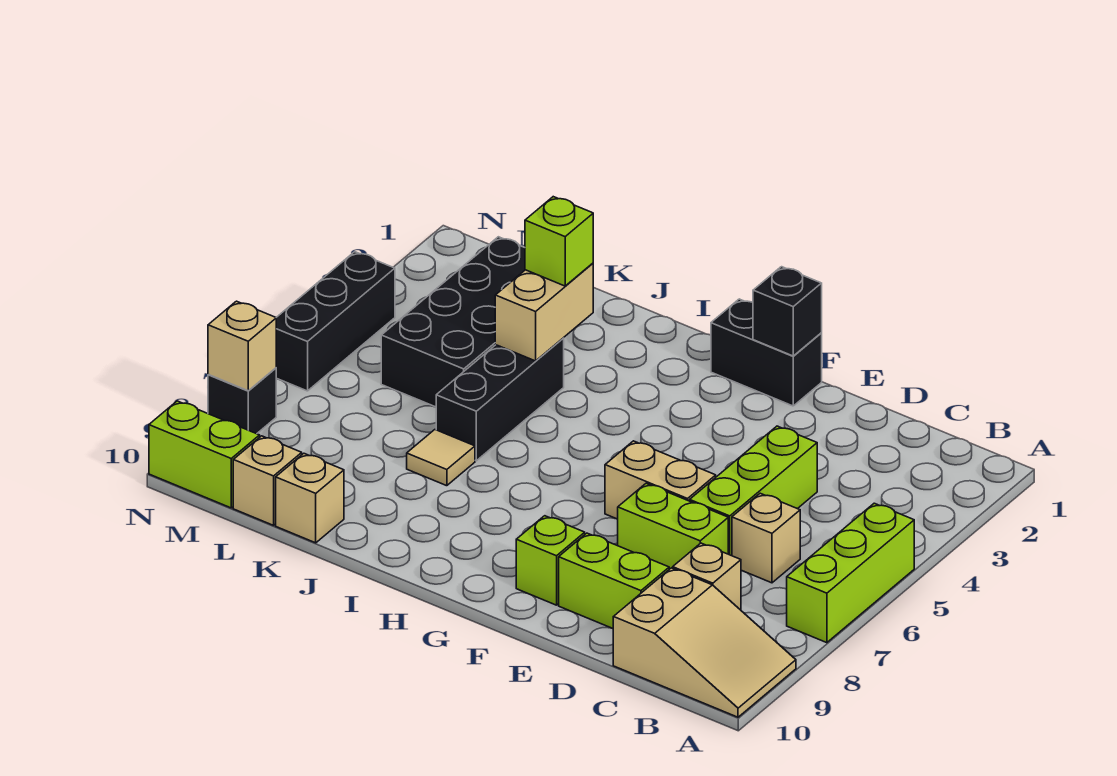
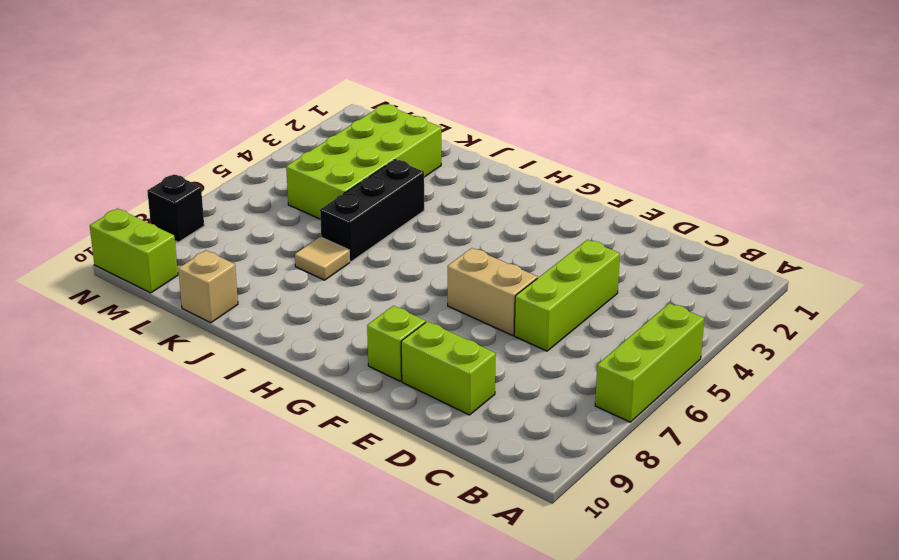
lime brick K2:L5 level 1 -> black brick K2:L5 level 1
none -> tan slope A9:C10 level 1 top C
none -> tan brick C6 level 1
none -> tan brick C8 level 1

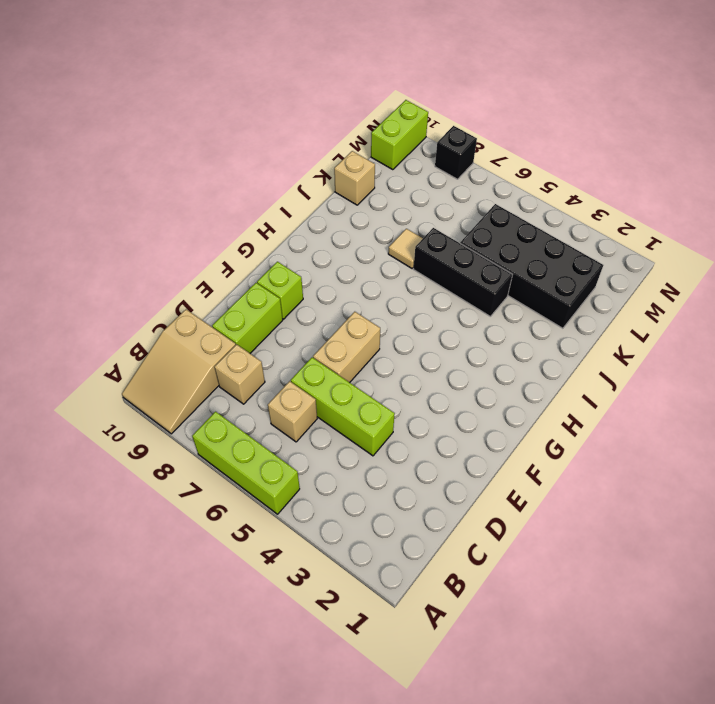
none -> lime brick D7:E7 level 1
none -> black brick F1:G1 level 1
none -> tan brick L10 level 1

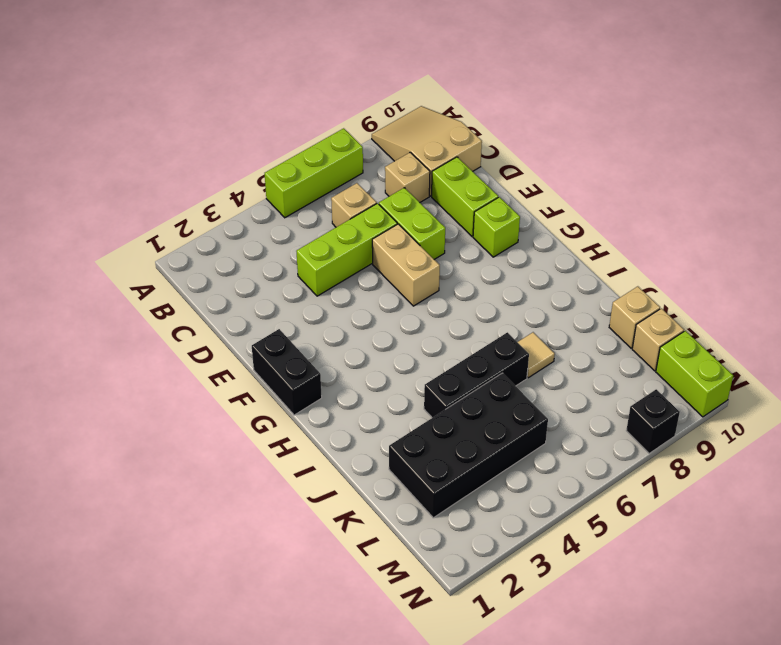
none -> black brick N4:N6 level 1
none -> black brick F1 level 2
none -> tan brick J3:J4 level 2

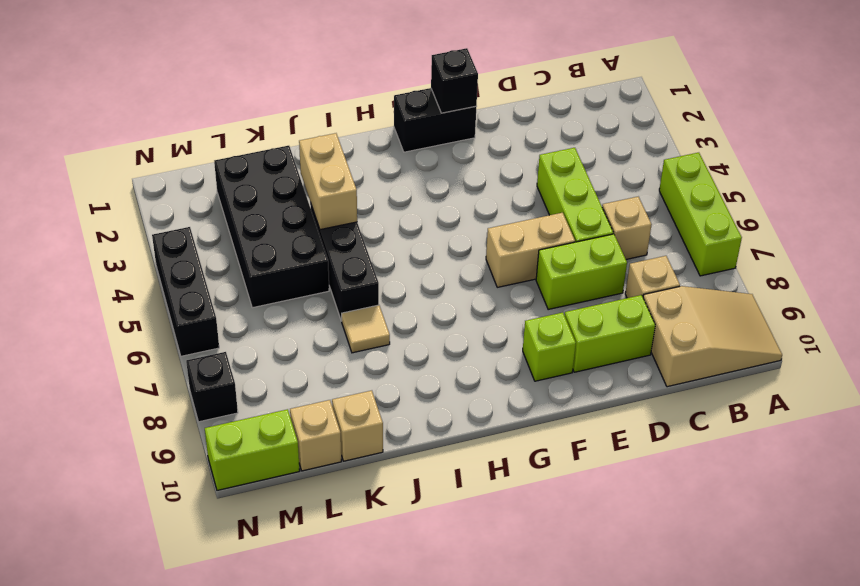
none -> tan brick N8 level 2
none -> lime brick J3 level 3

